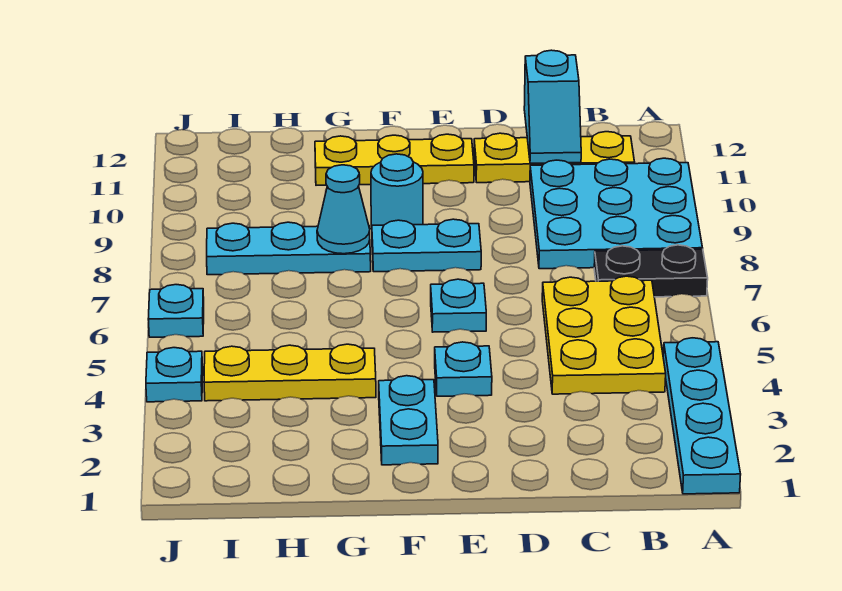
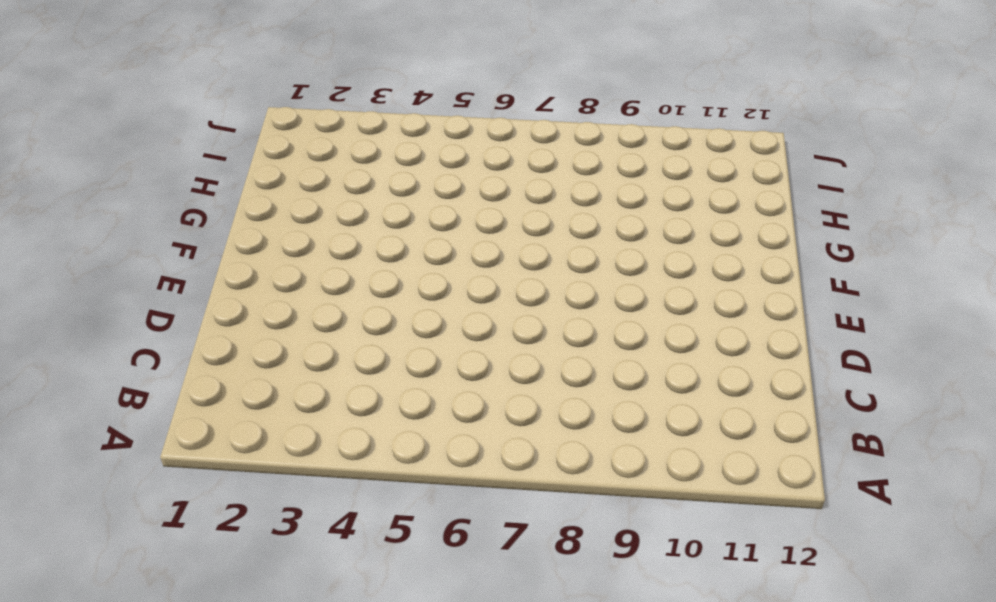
none -> cyan plate A1:A4 level 1
none -> black plate A7:B7 level 1
none -> cyan plate A8:C10 level 1

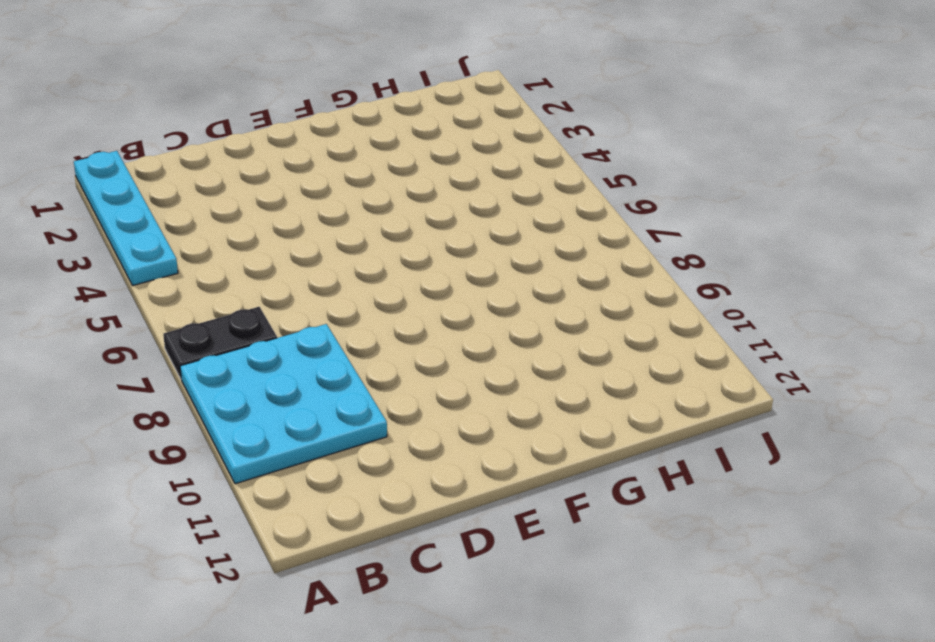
none -> yellow plate B4:C6 level 1
none -> yellow plate B11:D11 level 1
none -> cyan plate E4 level 1

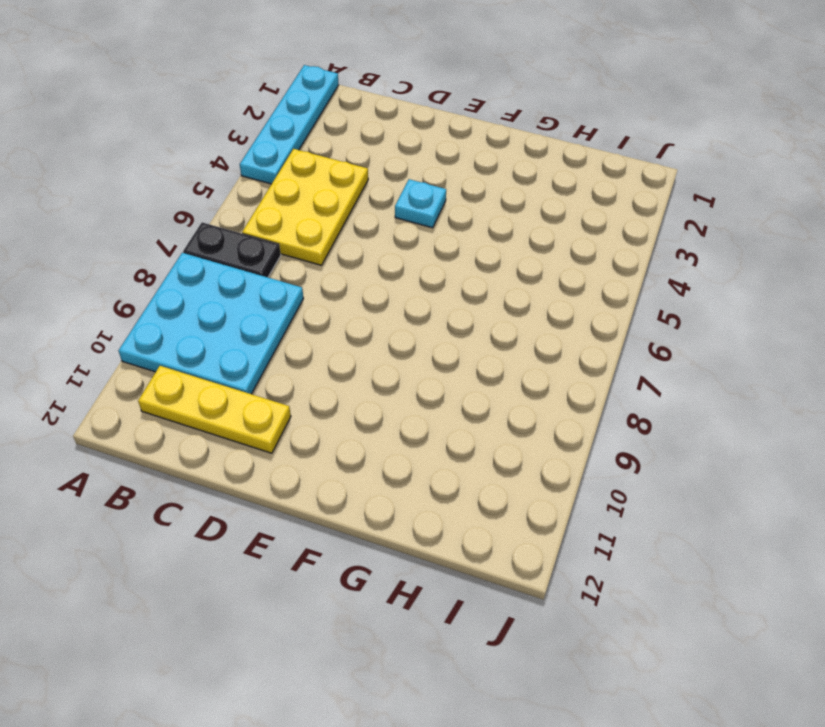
none -> cyan plate E6 level 1
none -> cyan plate E8:F8 level 1
none -> yellow plate E11:G11 level 1

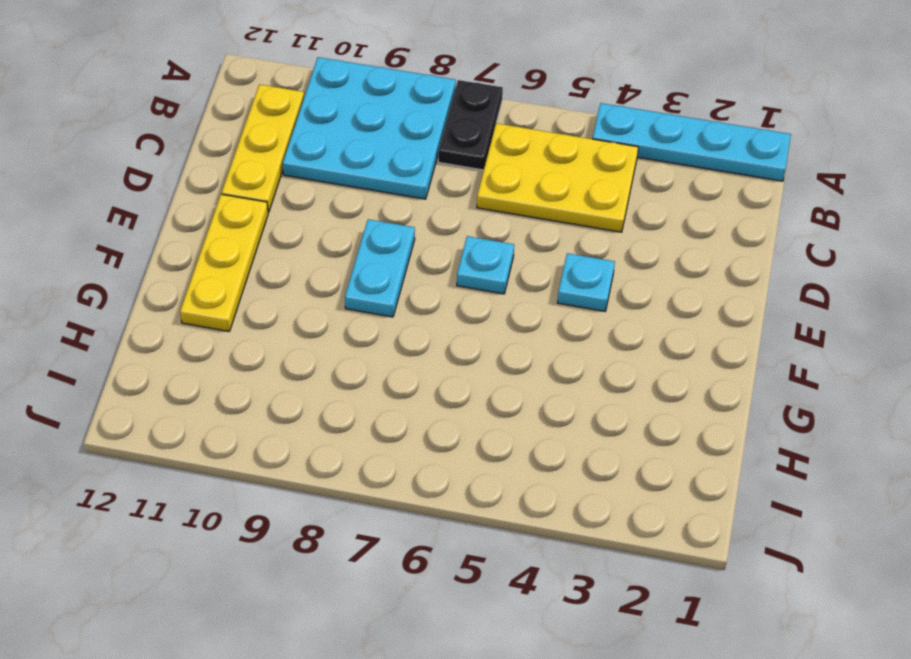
none -> cyan plate F2:F3 level 1
none -> cyan round brick F9 level 1
none -> yellow plate G4:I4 level 1

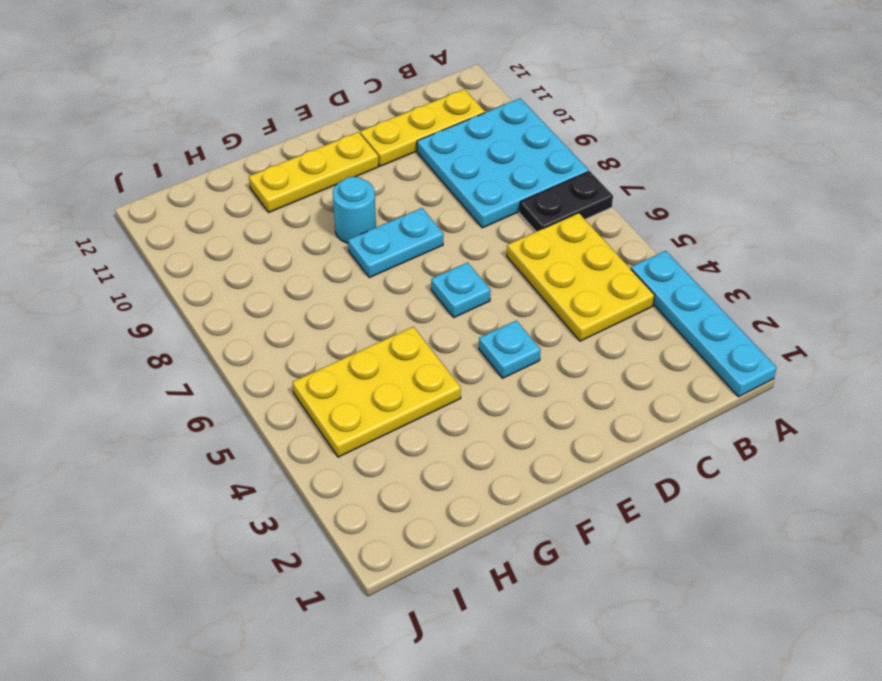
yellow plate G4:I5 level 1 -> yellow plate G4:I4 level 1
none -> cyan plate F2:F3 level 1
none -> cyan plate G8:I8 level 1
none -> cyan plate J4 level 1

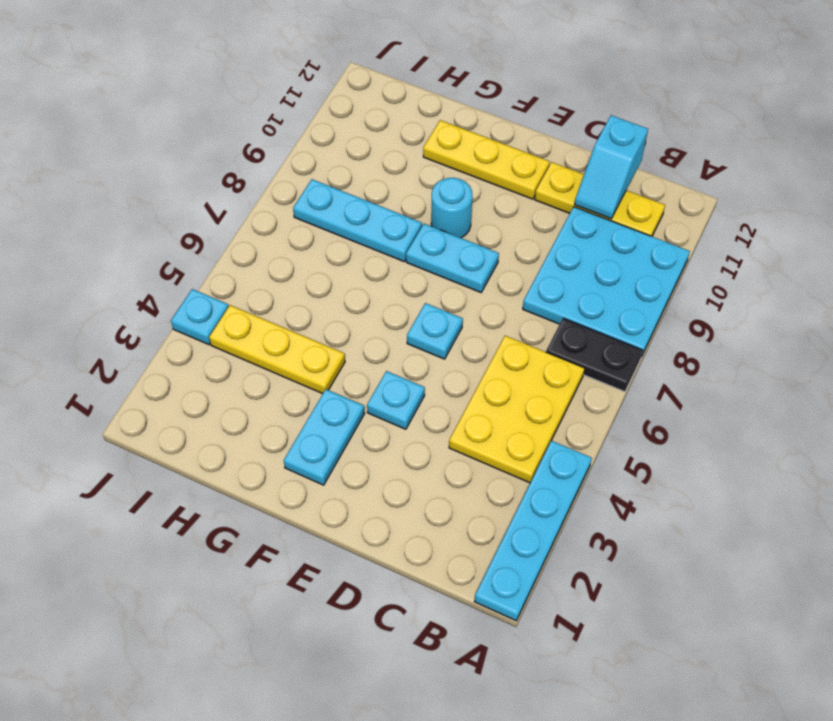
none -> cyan plate J6 level 1
none -> cyan cone G8 level 2

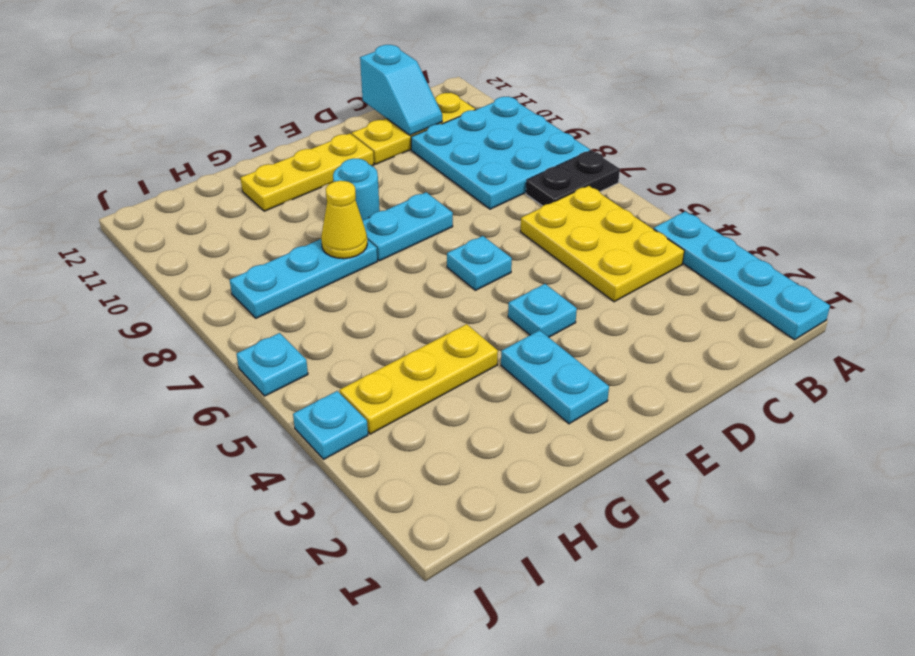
yellow cone G8 level 2 -> cyan cone G8 level 2

